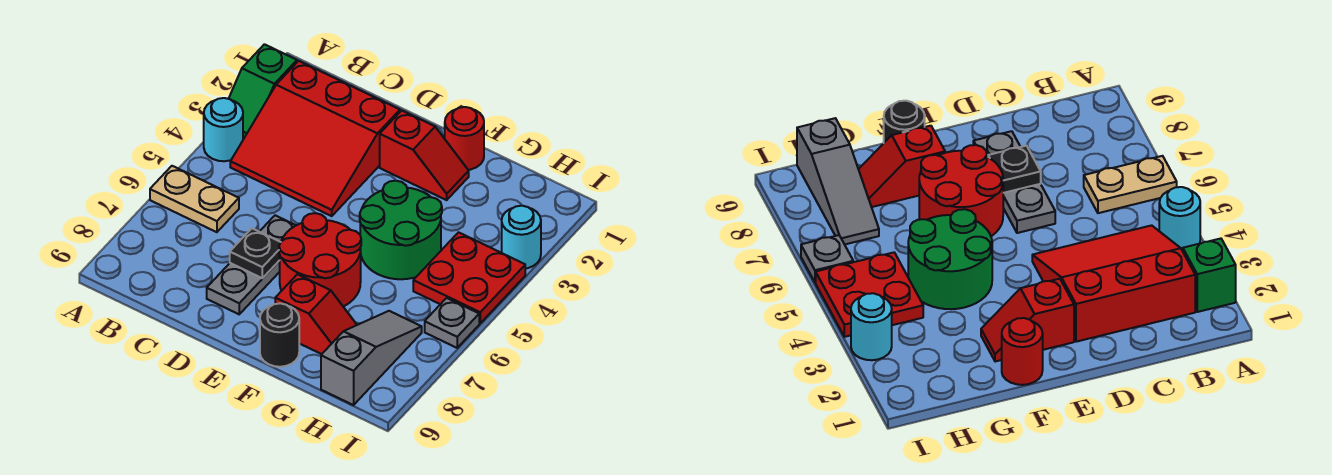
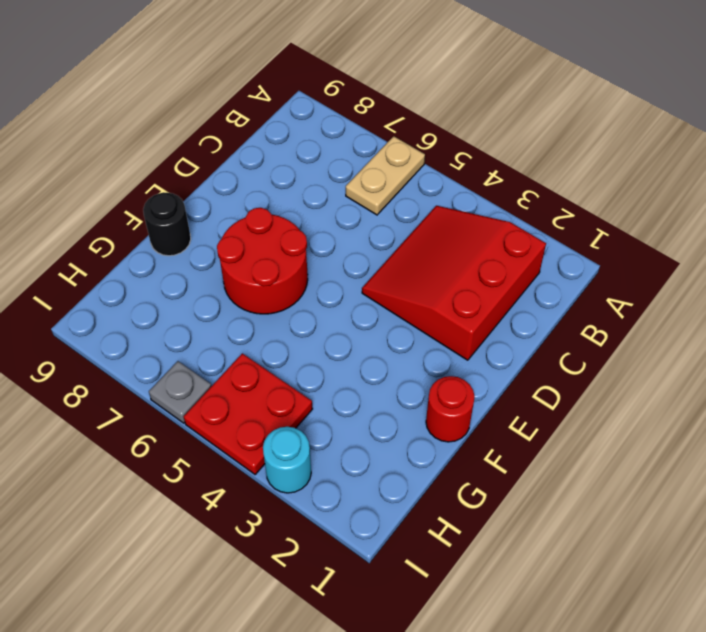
none -> green slope A2:A3 level 1 top 2
none -> cyan round brick A4 level 1
none -> grey plate D6:D8 level 1

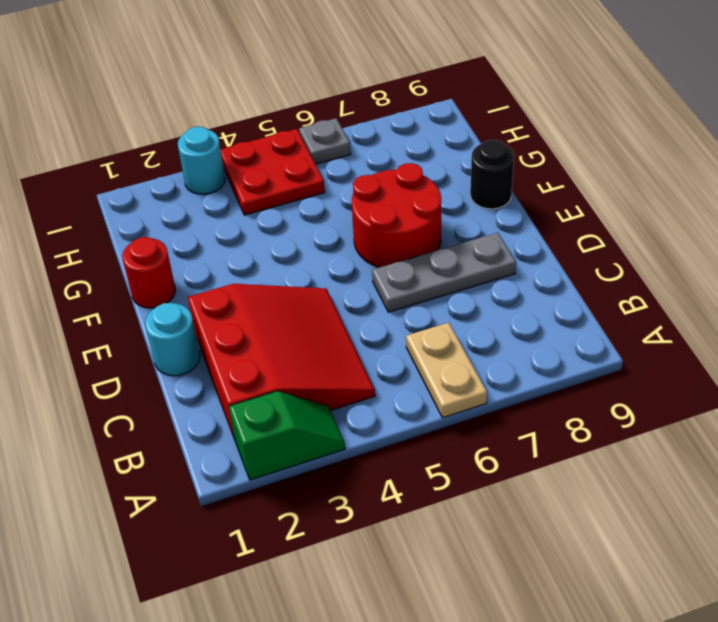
cyan round brick D1 level 1 -> cyan round brick A4 level 1
none -> red slope E2:F2 level 1 top E
none -> green round brick F4:G5 level 1
none -> red slope F8:G8 level 1 top F

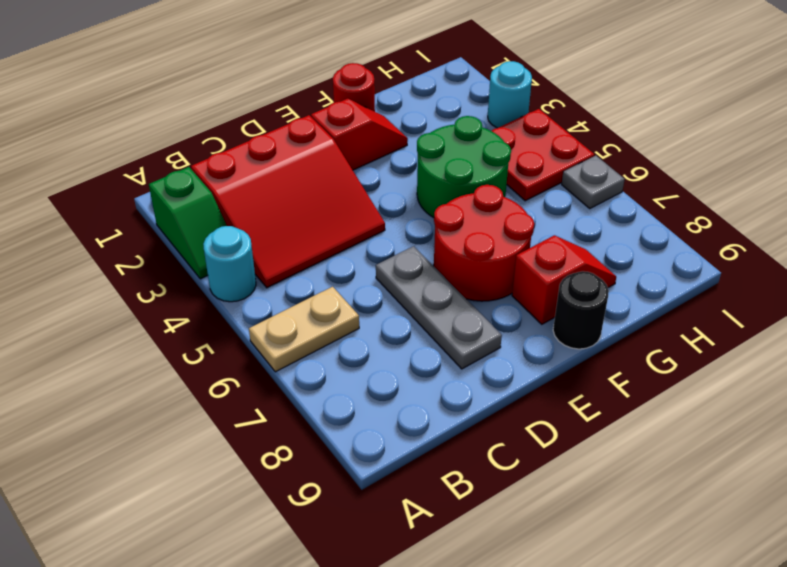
none -> grey slope H7:H9 level 1 top 9
none -> black plate D7 level 2

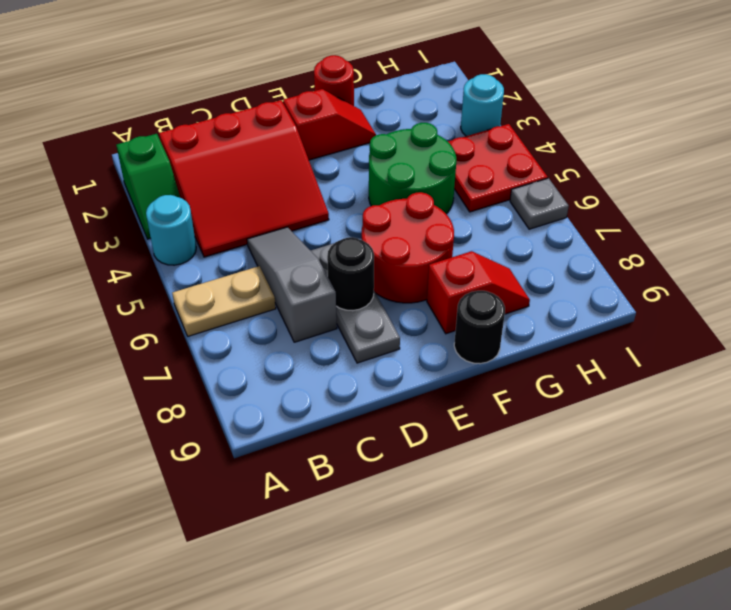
grey slope C5:C7 level 1 top 7 -> grey slope H7:H9 level 1 top 9
black round brick D7 level 2 -> black plate D7 level 2

